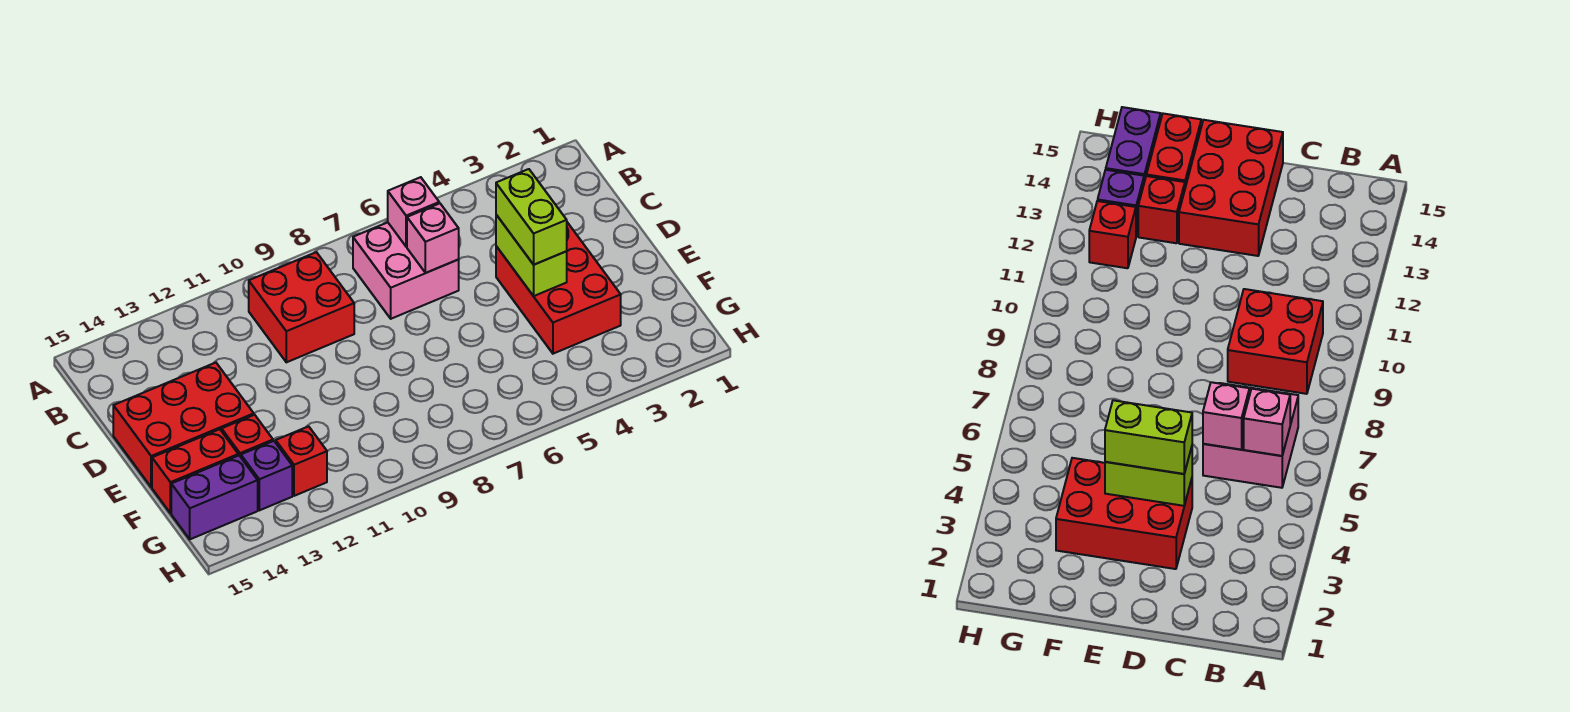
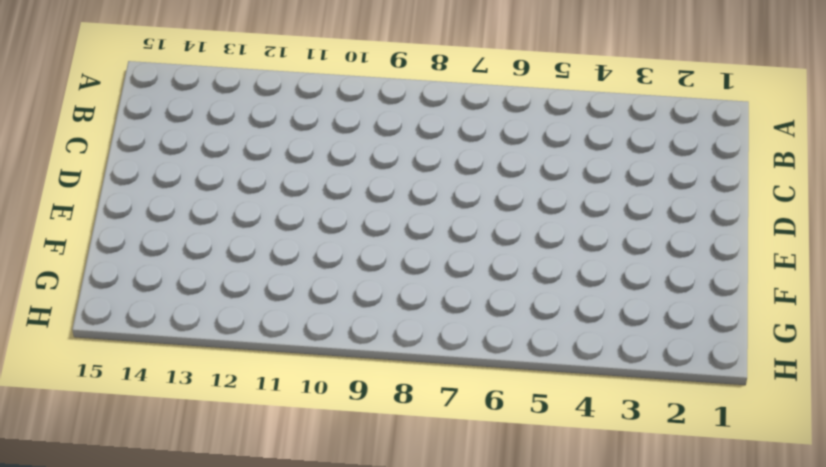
none -> pink brick B6:C7 level 1
none -> red brick B9:C10 level 1
none -> red brick D3:F4 level 1

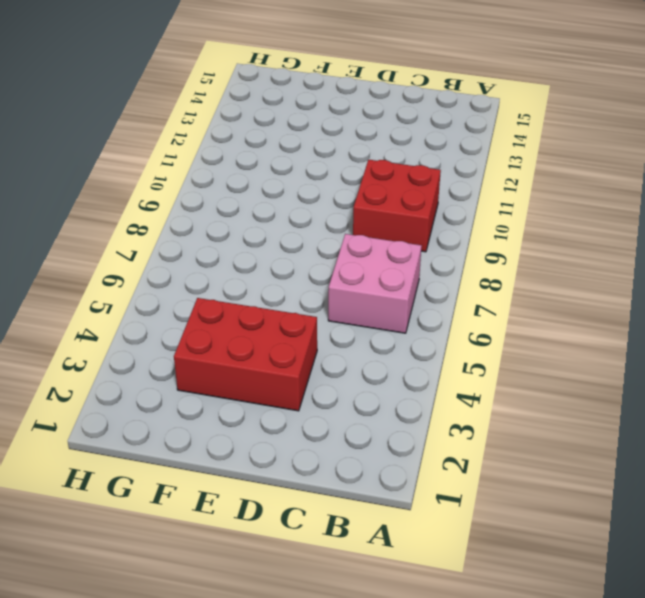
none -> red brick D13:E15 level 1
none -> red brick F13 level 1
none -> red brick F14:F15 level 1

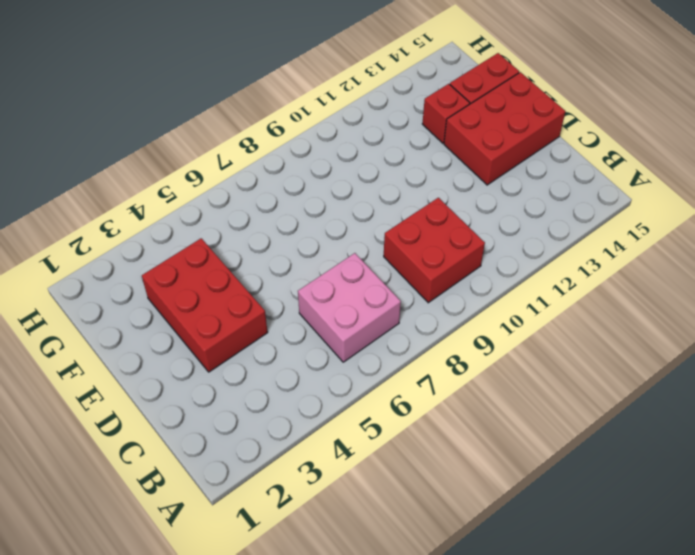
none -> red brick G12 level 1
none -> purple brick G13 level 1
none -> purple brick G14:G15 level 1

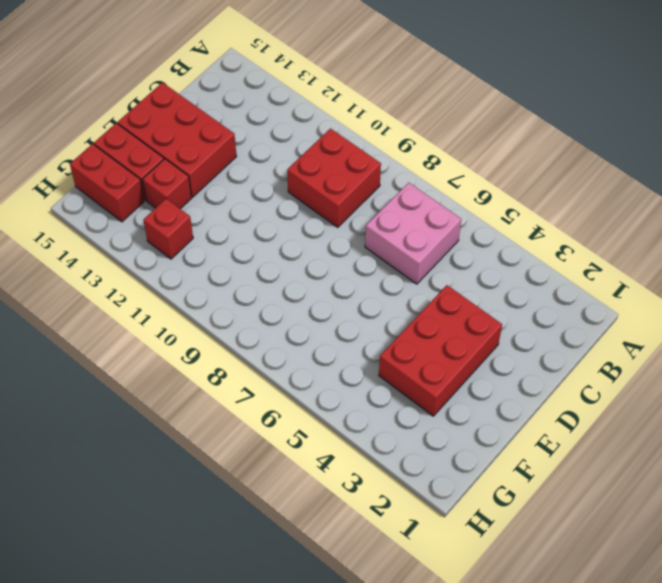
red brick G14:G15 level 1 -> purple brick G14:G15 level 1
none -> purple brick G13 level 1
none -> pink brick B6 level 2
none -> pink brick C6 level 2

